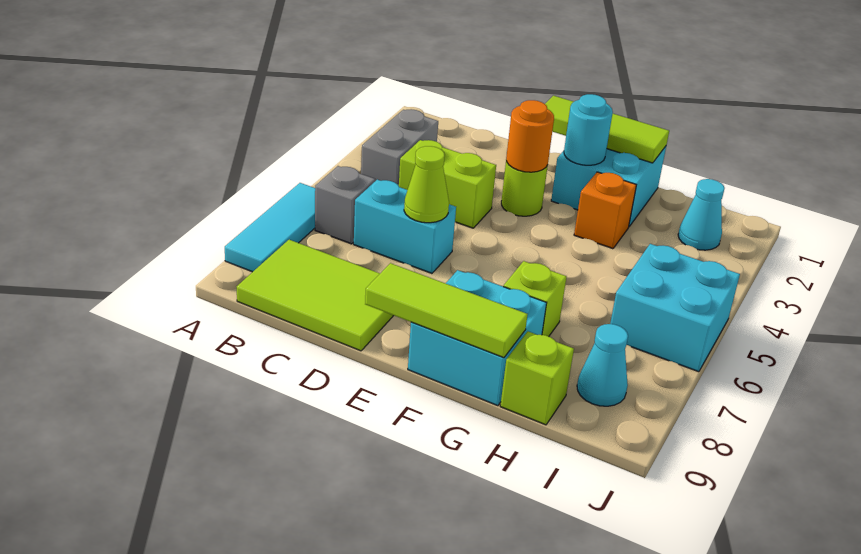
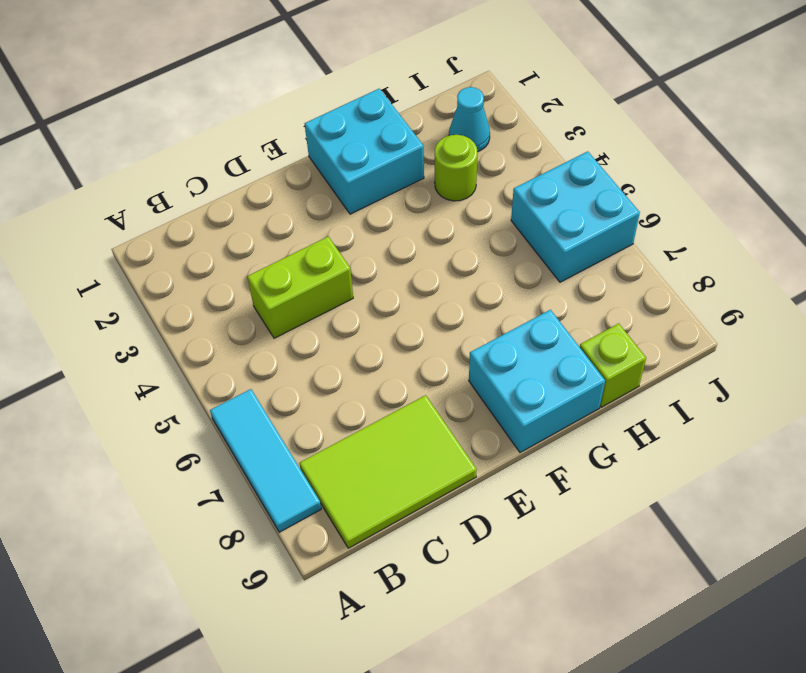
lime round brick H3 level 1 -> lime round brick E3 level 1
none -> grey brick B3:B4 level 1
none -> grey brick B6 level 1
none -> cyan brick C6:D6 level 1

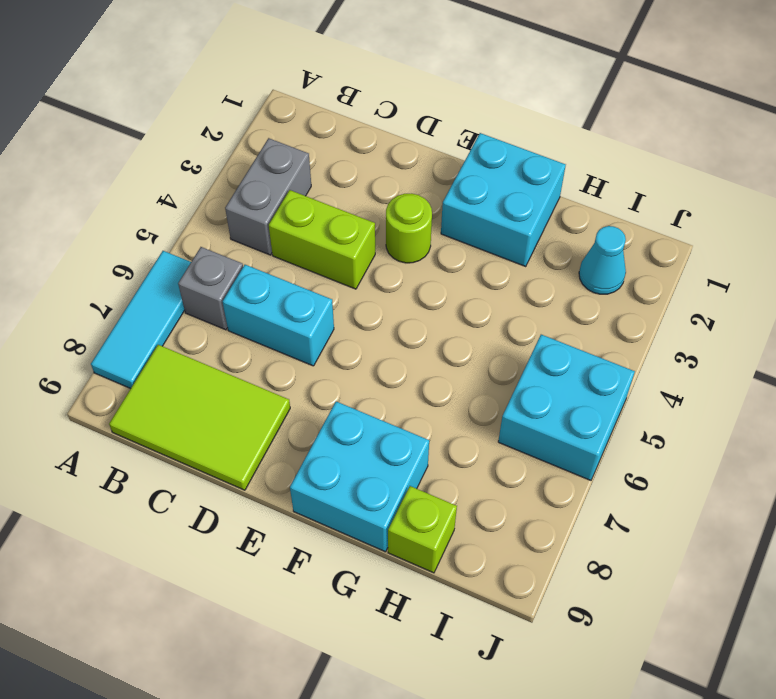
none -> orange brick G3 level 1
none -> lime brick G7 level 1
none -> cyan cone I8 level 1

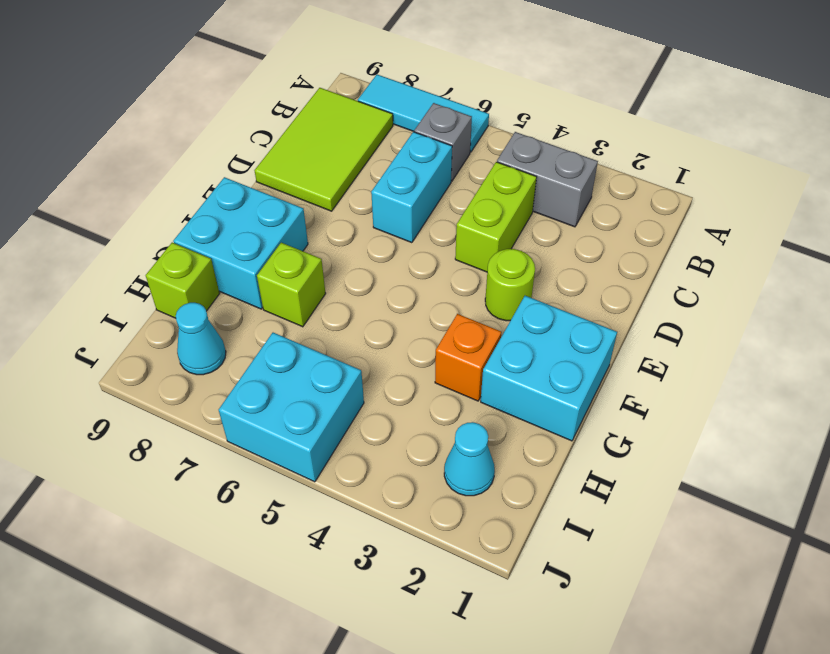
none -> lime cone D6 level 2
none -> lime tile E1:G1 level 2
none -> orange round brick E3 level 2

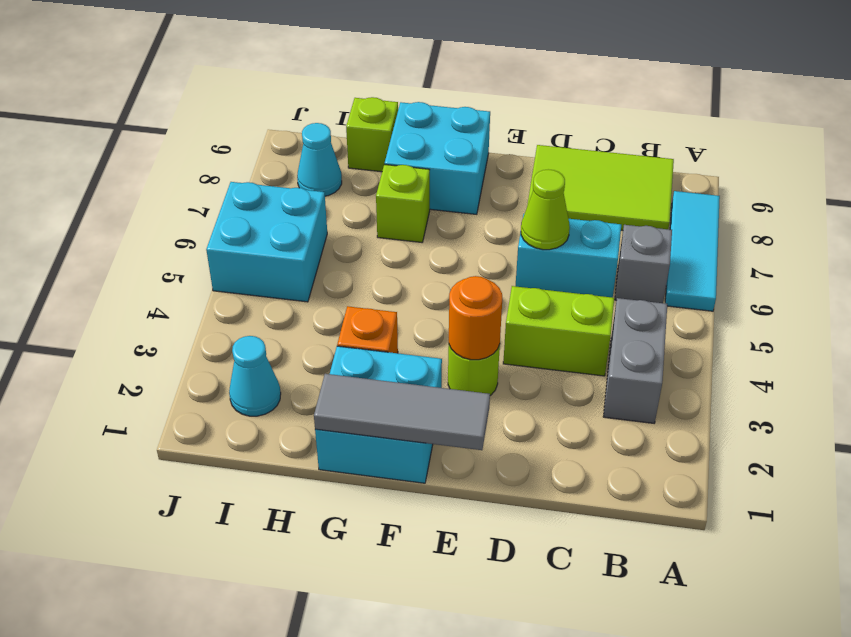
grey tile E1:G1 level 2 -> lime tile E1:G1 level 2
none -> lime tile E9:G9 level 2
none -> cyan round brick F2 level 2

